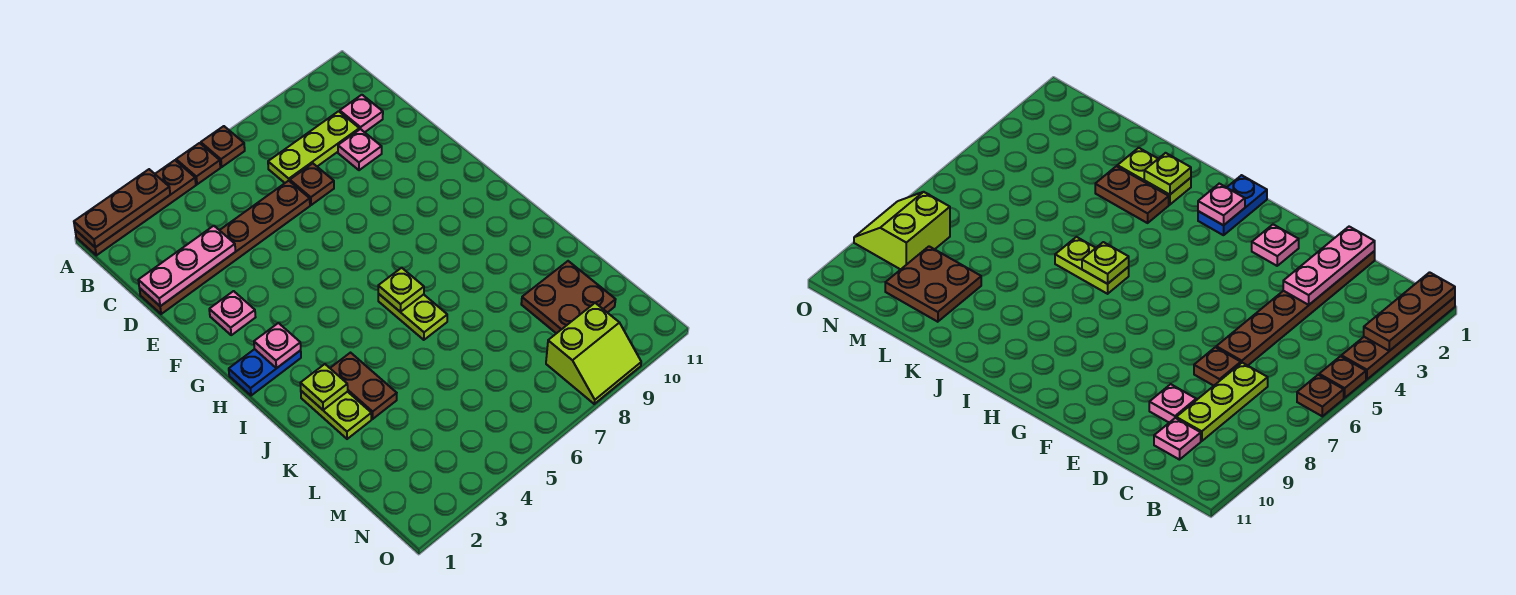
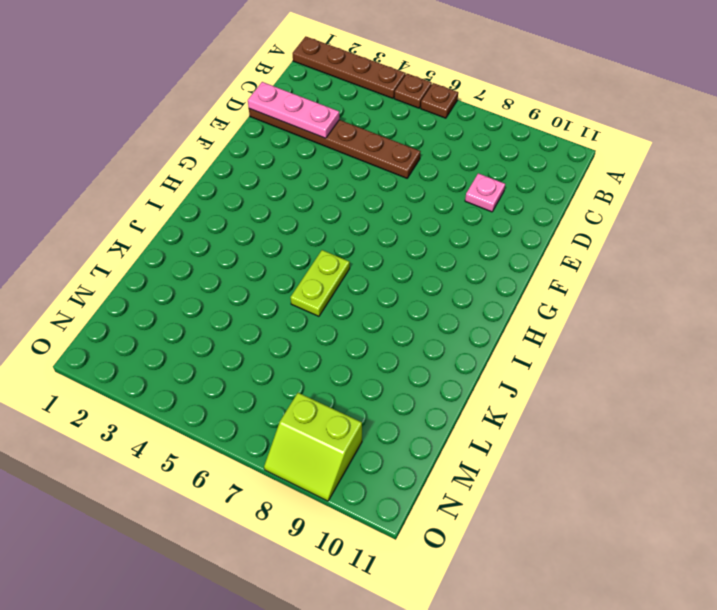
none -> lime plate C7:C9 level 1
none -> pink plate C10 level 1
none -> brown plate D7 level 1

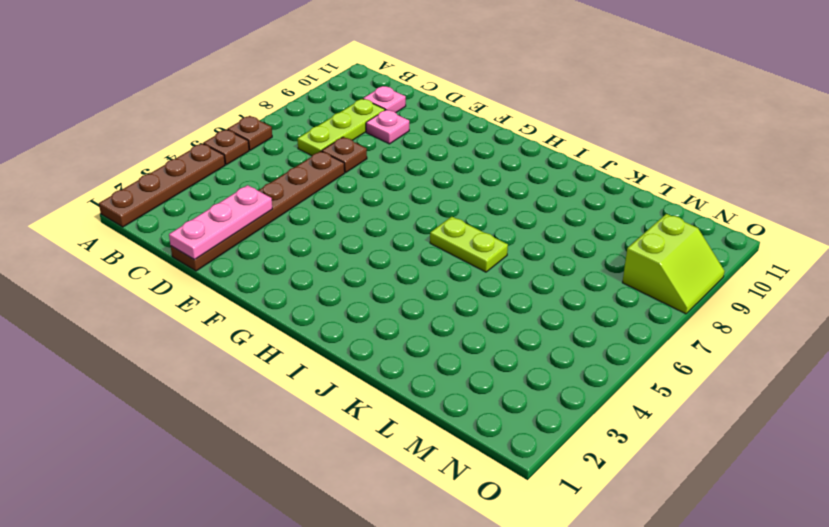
none -> pink plate F2 level 1
none -> blue plate H1:H2 level 1
none -> lime plate J2:K2 level 1

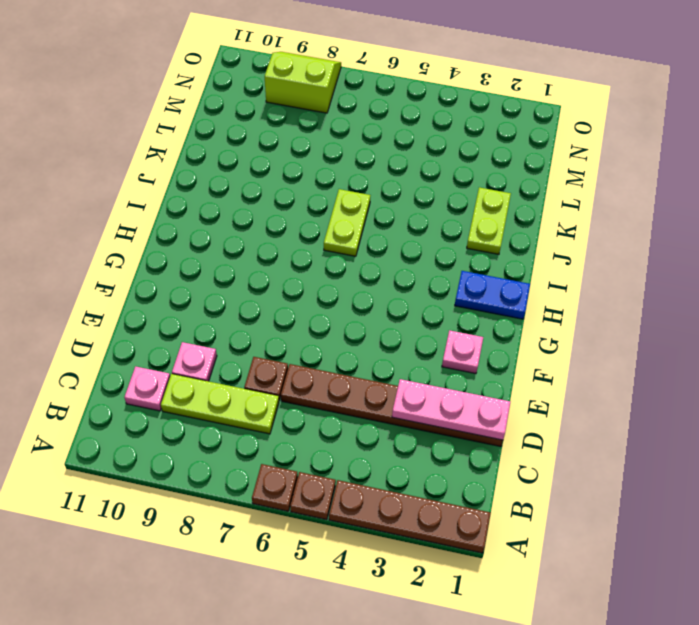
none -> brown plate J3:K3 level 1
none -> brown plate L9:M10 level 1
none -> brown plate A1:A3 level 2

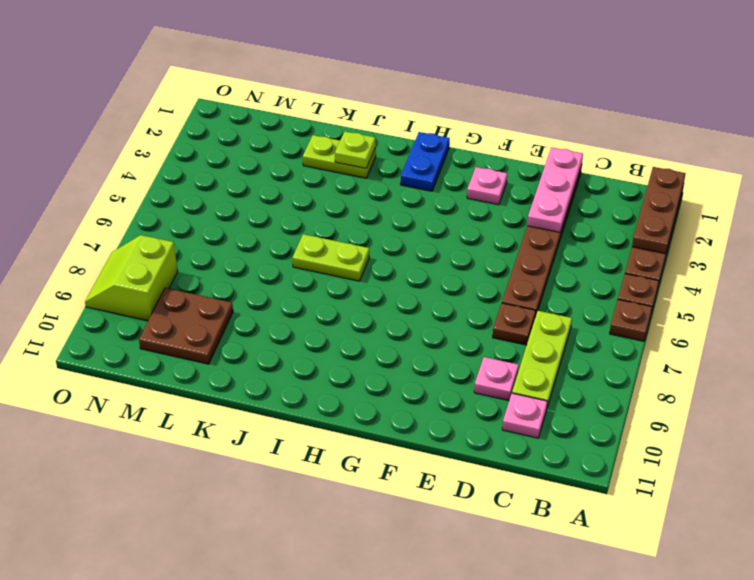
none -> brown plate J3:K3 level 1
none -> pink plate H2 level 2
none -> lime plate I6 level 2

